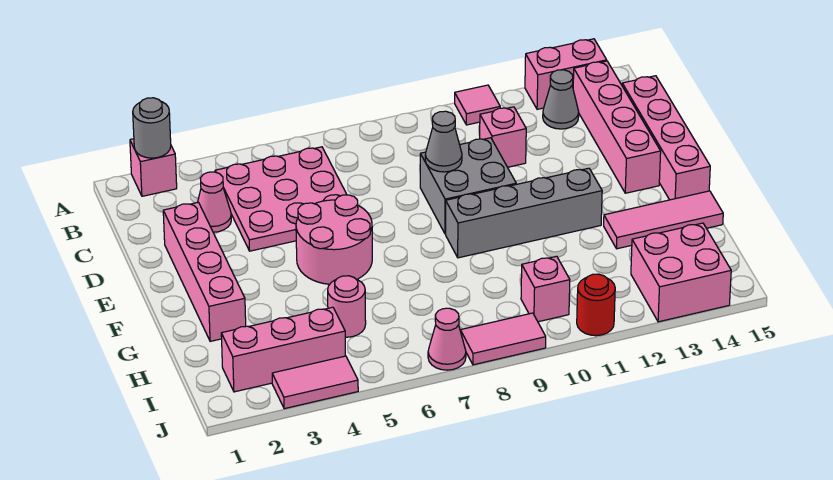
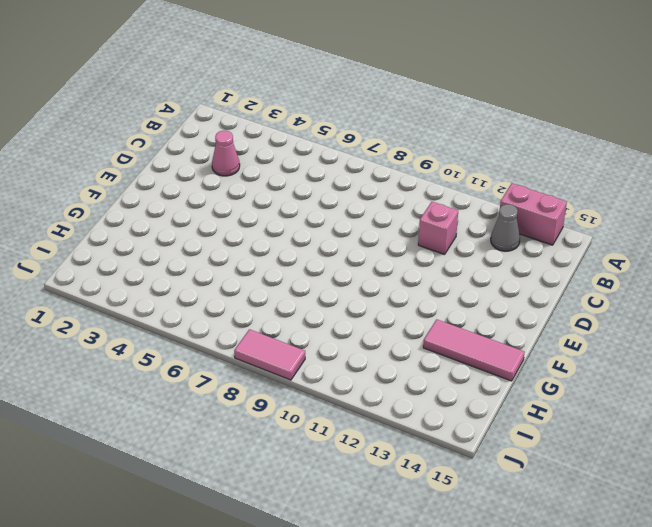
none -> pink brick A2 level 1
none -> pink tile A11 level 1
none -> pink plate B4:D6 level 1

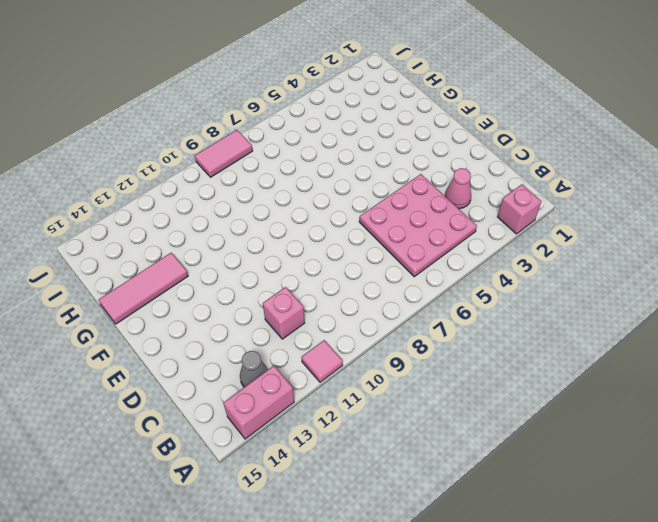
none -> pink brick B14:E14 level 1
none -> pink brick C15:F15 level 1
none -> pink brick D2:G2 level 1

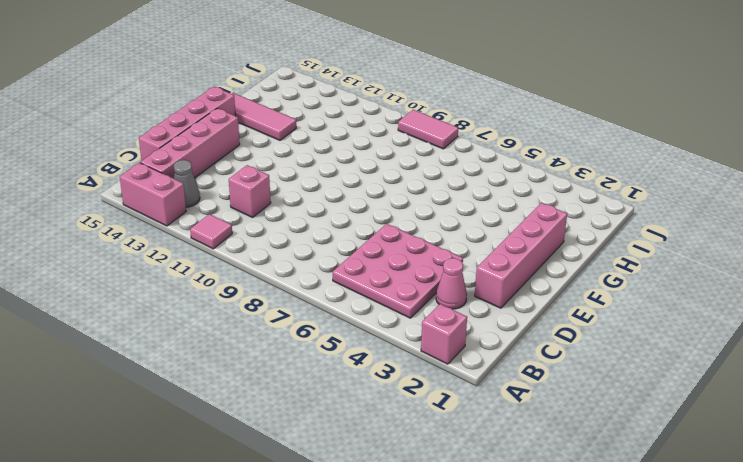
none -> grey brick D9:E10 level 1
none -> pink round brick E5:F6 level 1
none -> grey brick F9:F12 level 1

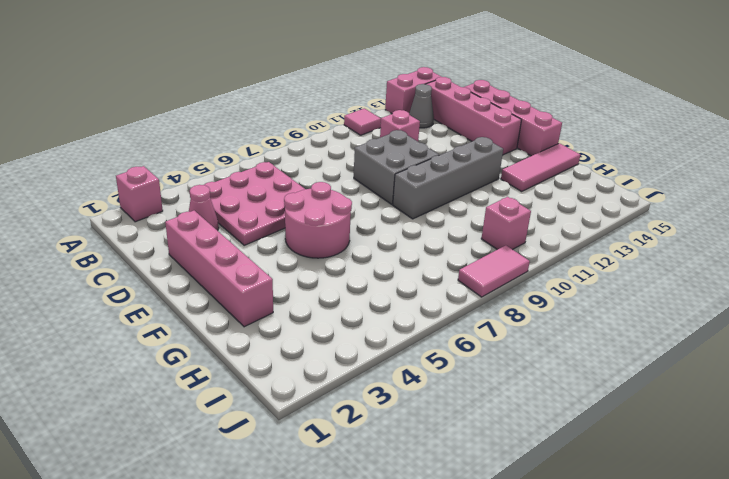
none -> pink round brick H5 level 1
none -> pink brick I2:I4 level 1
none -> pink brick I13:J14 level 1

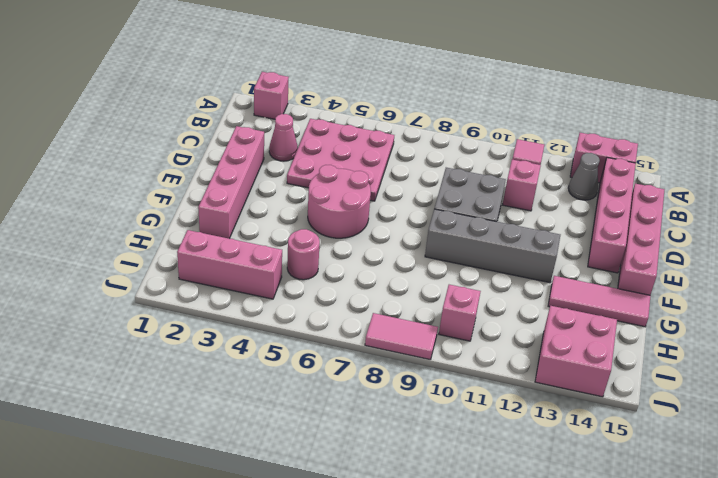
none -> pink tile J3:J4 level 1
none -> pink cone J7 level 1
none -> red round brick J11 level 1

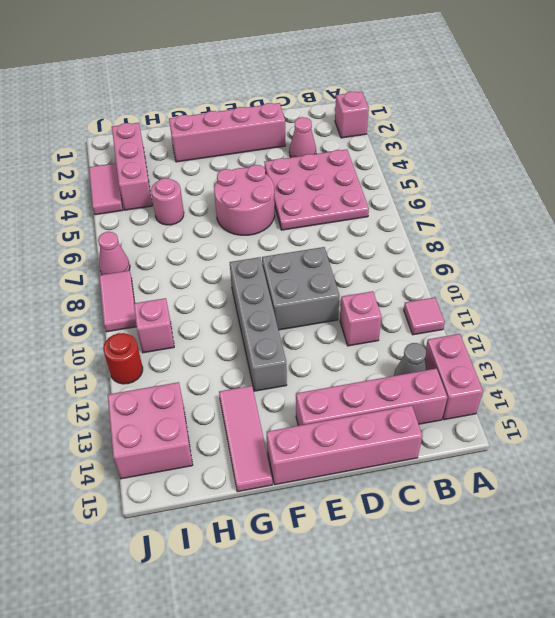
none -> grey round brick A2 level 2
none -> grey cone D9 level 2

